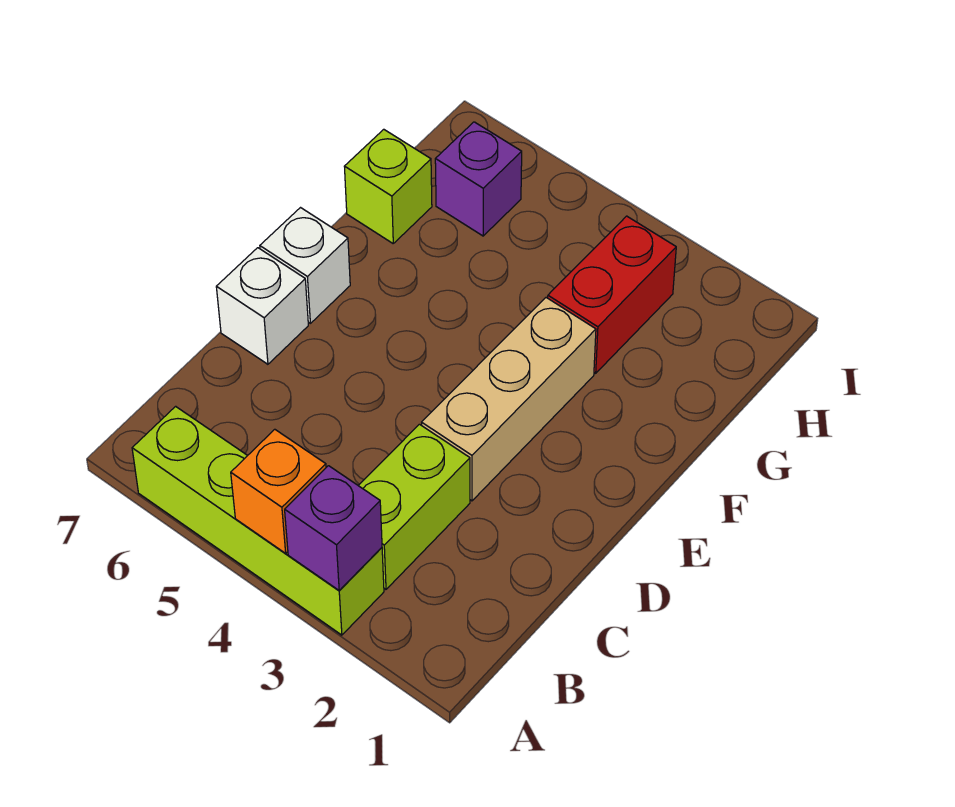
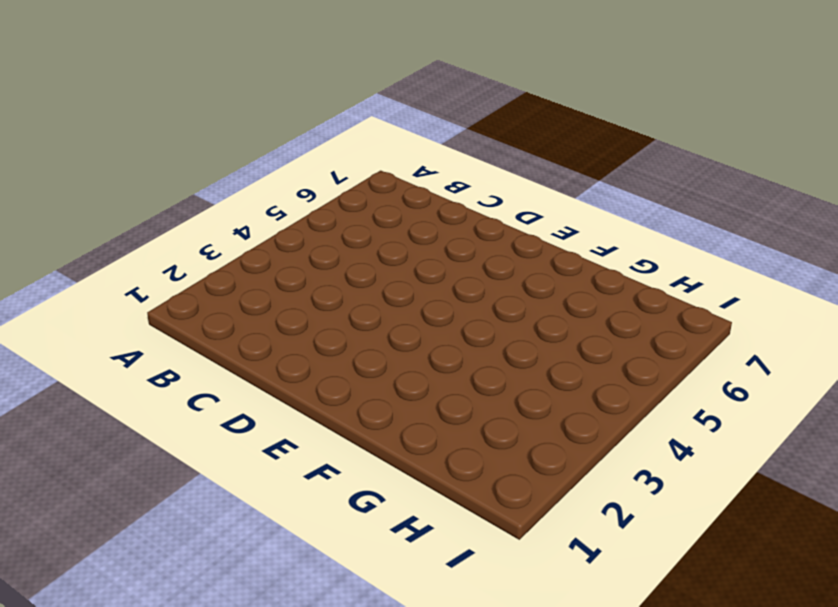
none -> lime brick A3:A6 level 1
none -> lime brick B3:C3 level 1

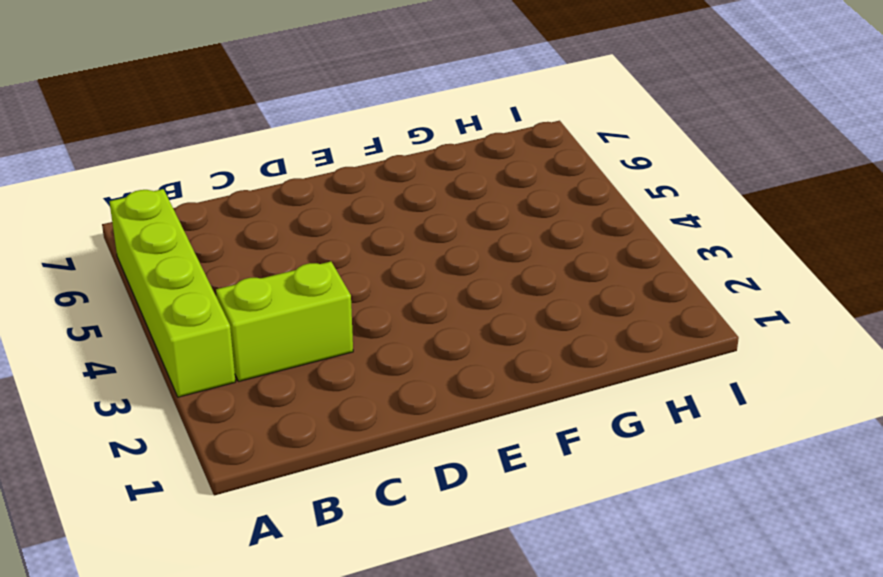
none -> tan brick D3:F3 level 1
none -> white brick D7 level 1

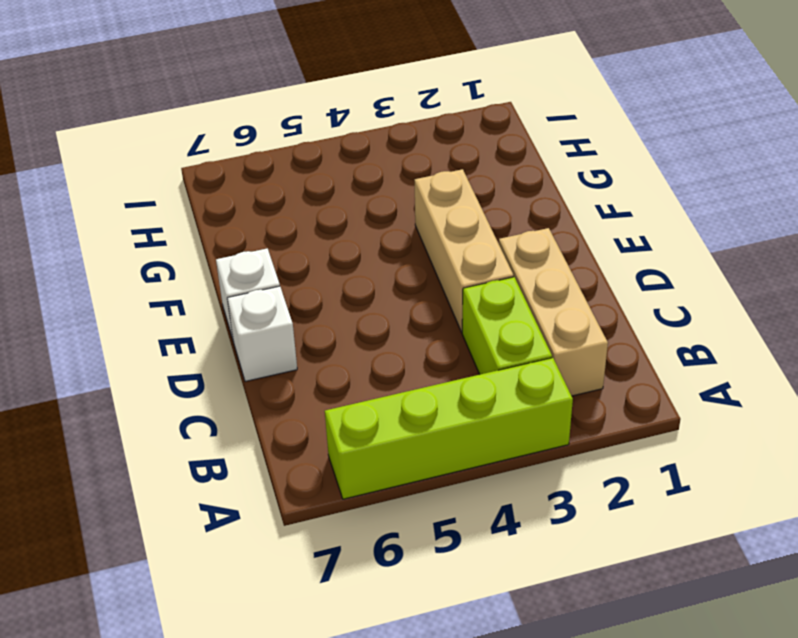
tan brick B2:D2 level 1 -> none
none -> red brick G3:H3 level 1
none -> lime brick G7 level 1

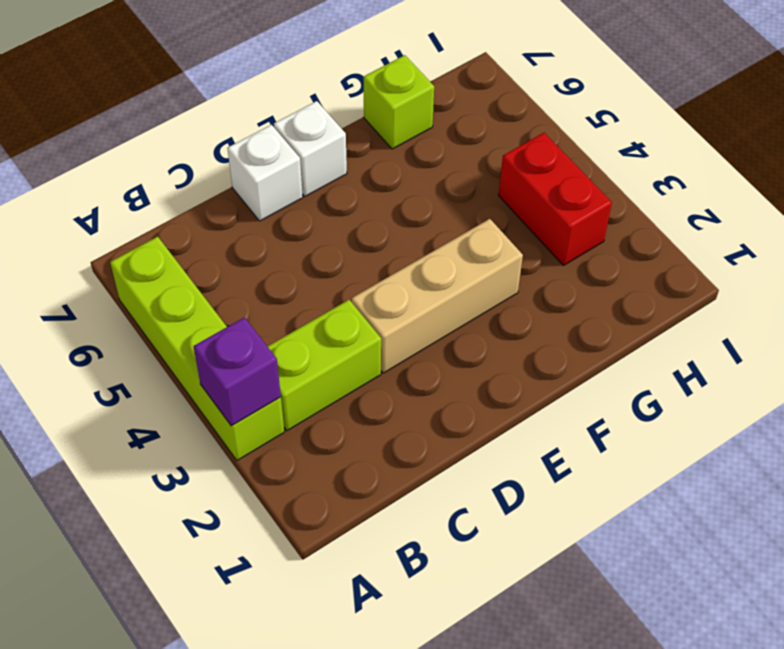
red brick H3:H4 level 1 -> red brick G3:H3 level 1
none -> purple brick H6 level 1
none -> orange brick A4 level 2

